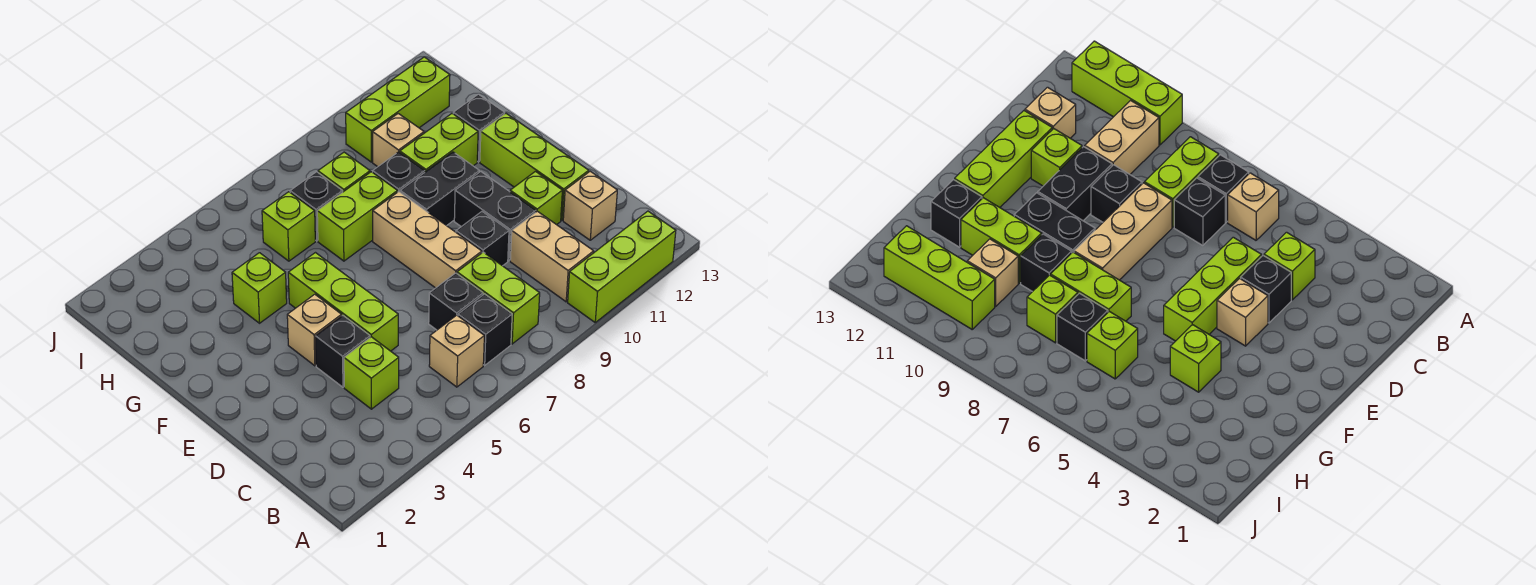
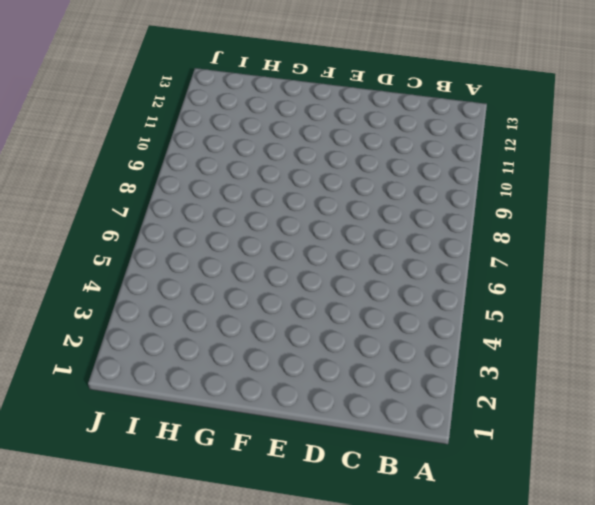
none -> lime brick A10:A12 level 1
none -> tan brick B6 level 1
none -> black brick B7 level 1

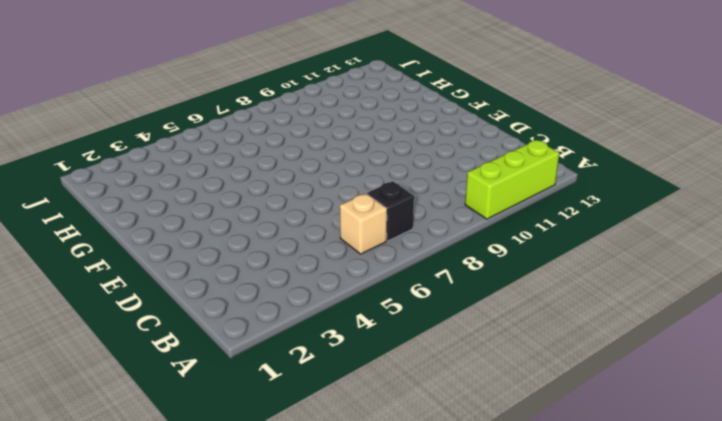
none -> lime brick B8:C8 level 1
none -> tan brick B10:C10 level 1
none -> lime brick C4 level 1

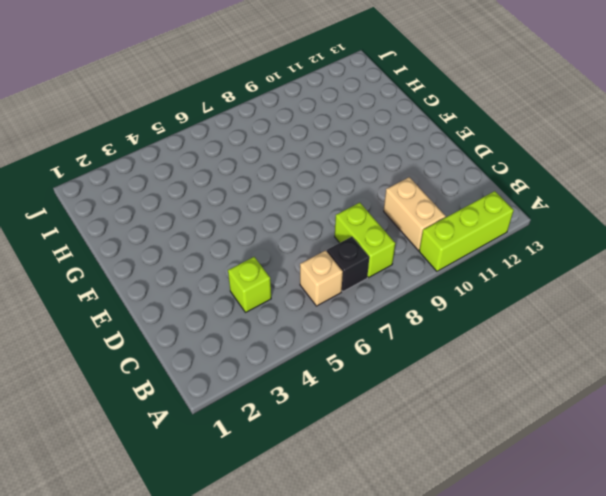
none -> black brick C7 level 1
none -> tan brick C12 level 1
none -> black brick D4 level 1

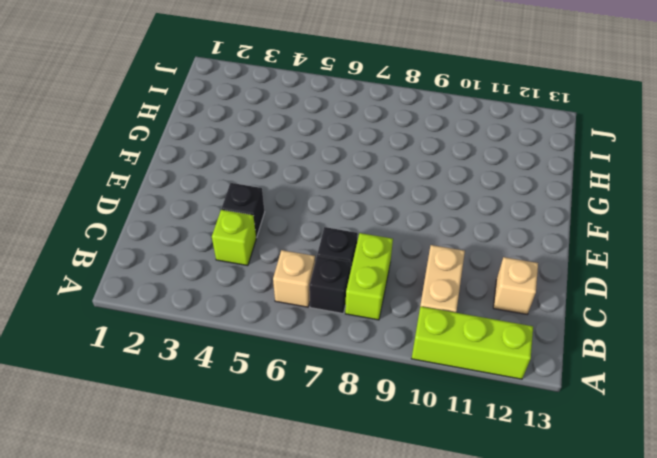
none -> lime brick D5:F5 level 1
none -> tan brick D8:F8 level 1
none -> black brick D9 level 1

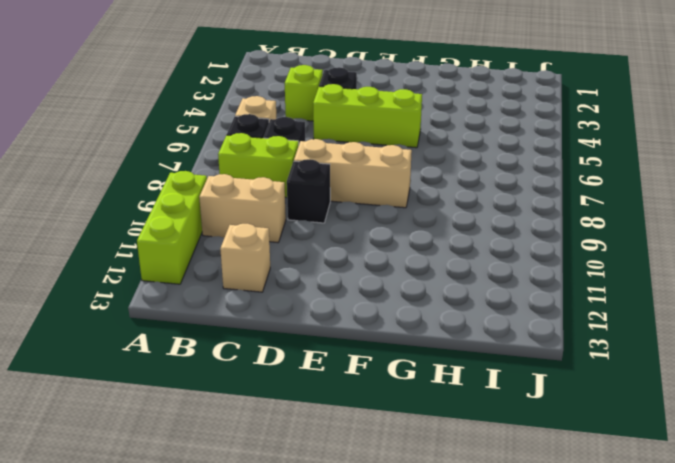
none -> black brick D10:E10 level 1
none -> lime brick D11 level 1
none -> lime brick D12:F12 level 1

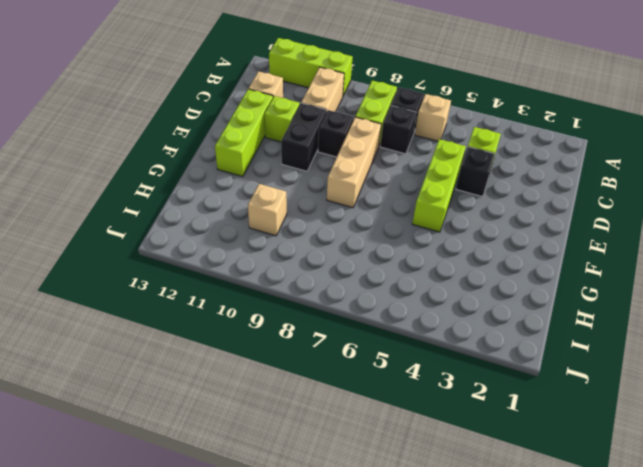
none -> tan brick E4 level 1
none -> black brick F9:F10 level 1
none -> lime brick G4 level 1

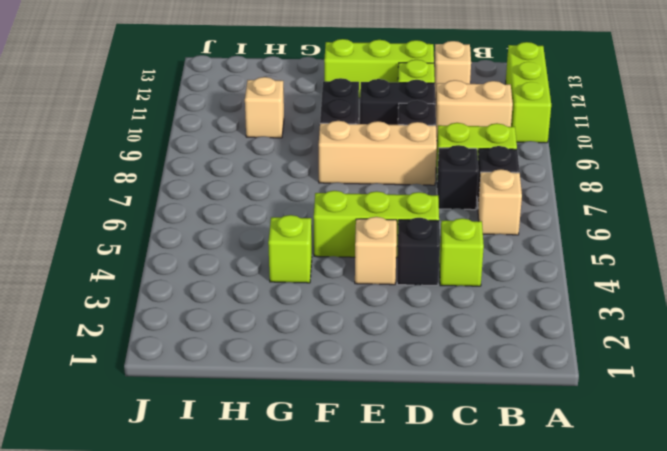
none -> lime brick G7:G8 level 1
none -> black brick G9 level 1
none -> lime brick G10:G11 level 1

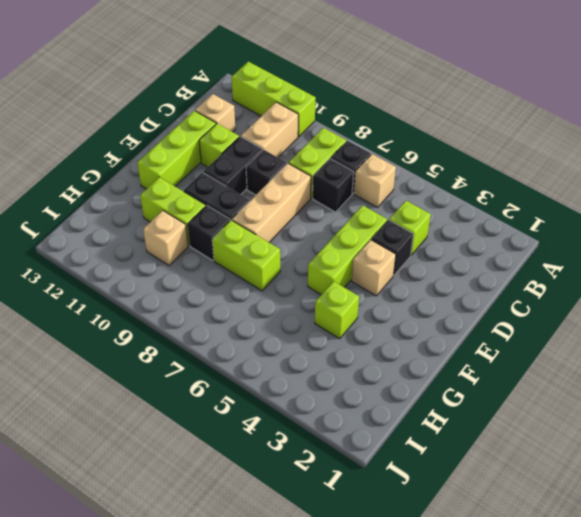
none -> black brick G12 level 1
none -> lime brick H6 level 1
none -> black brick H7 level 1

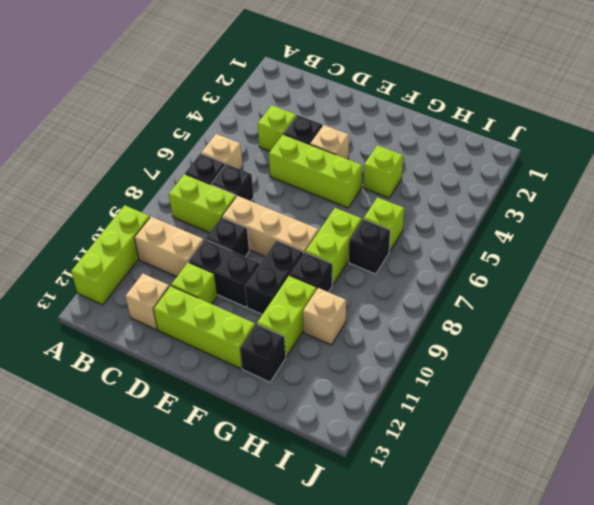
none -> lime brick H8 level 1
none -> lime brick I10:I12 level 1

